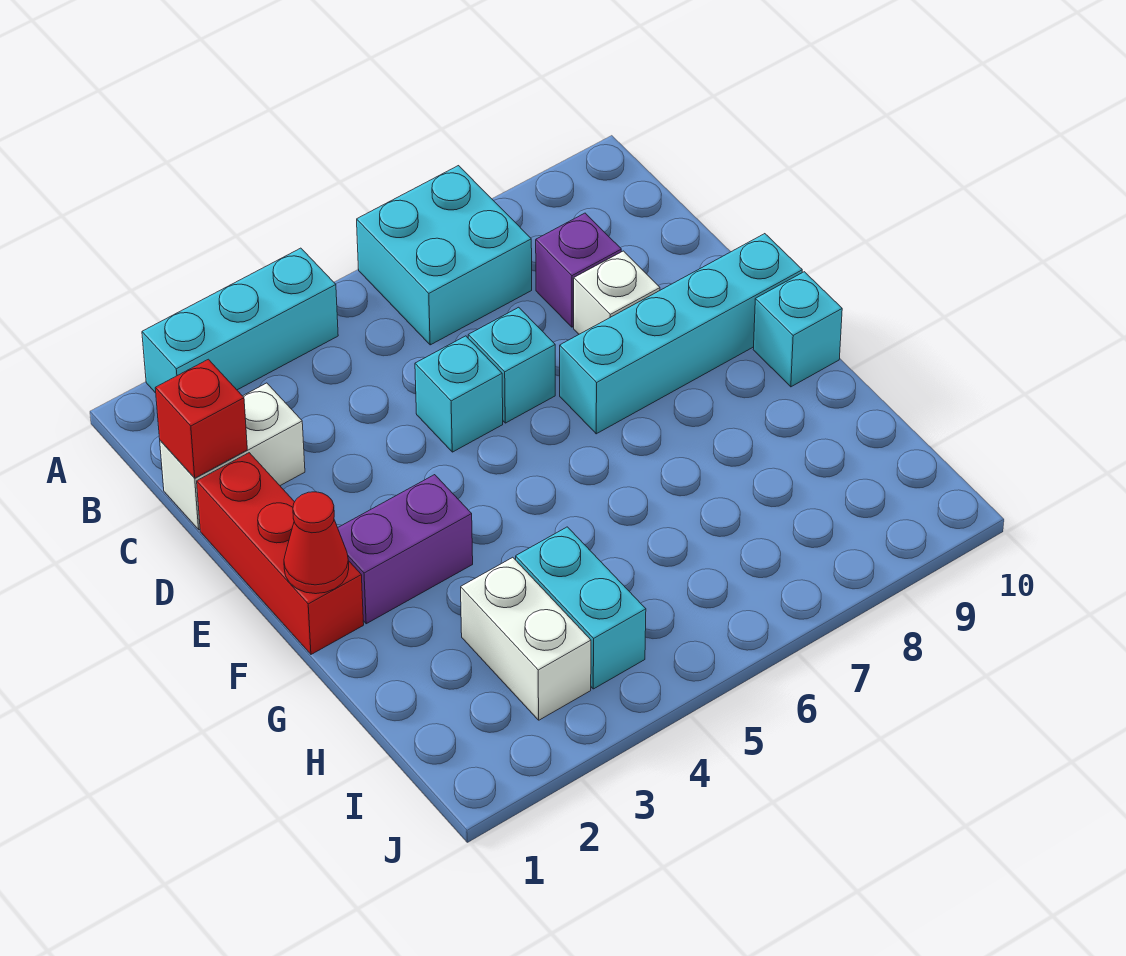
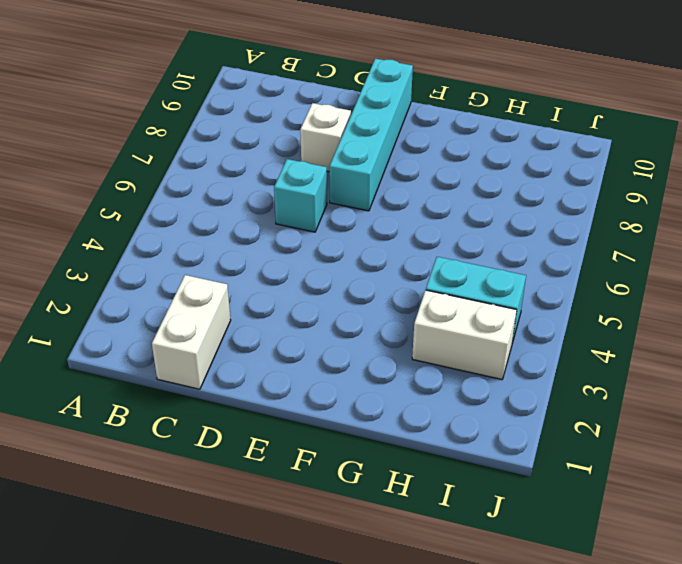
none -> cyan brick A2:A4 level 1
none -> cyan brick A6:B7 level 1
none -> purple brick C8 level 1

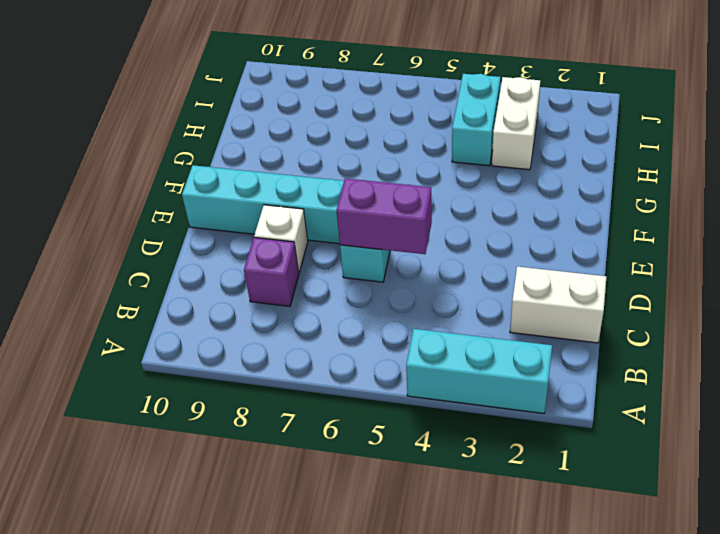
purple brick D5:D6 level 2 -> purple brick F2:F3 level 1
none -> cyan brick A6:B7 level 1
none -> red brick D1:F1 level 1
none -> cyan brick D5 level 1

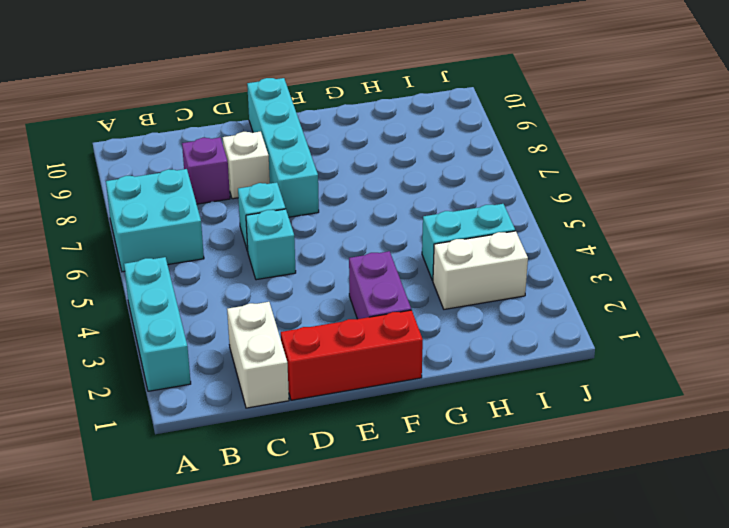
none -> cyan brick F10 level 1
none -> red brick C1 level 2
none -> red cone F1 level 2

